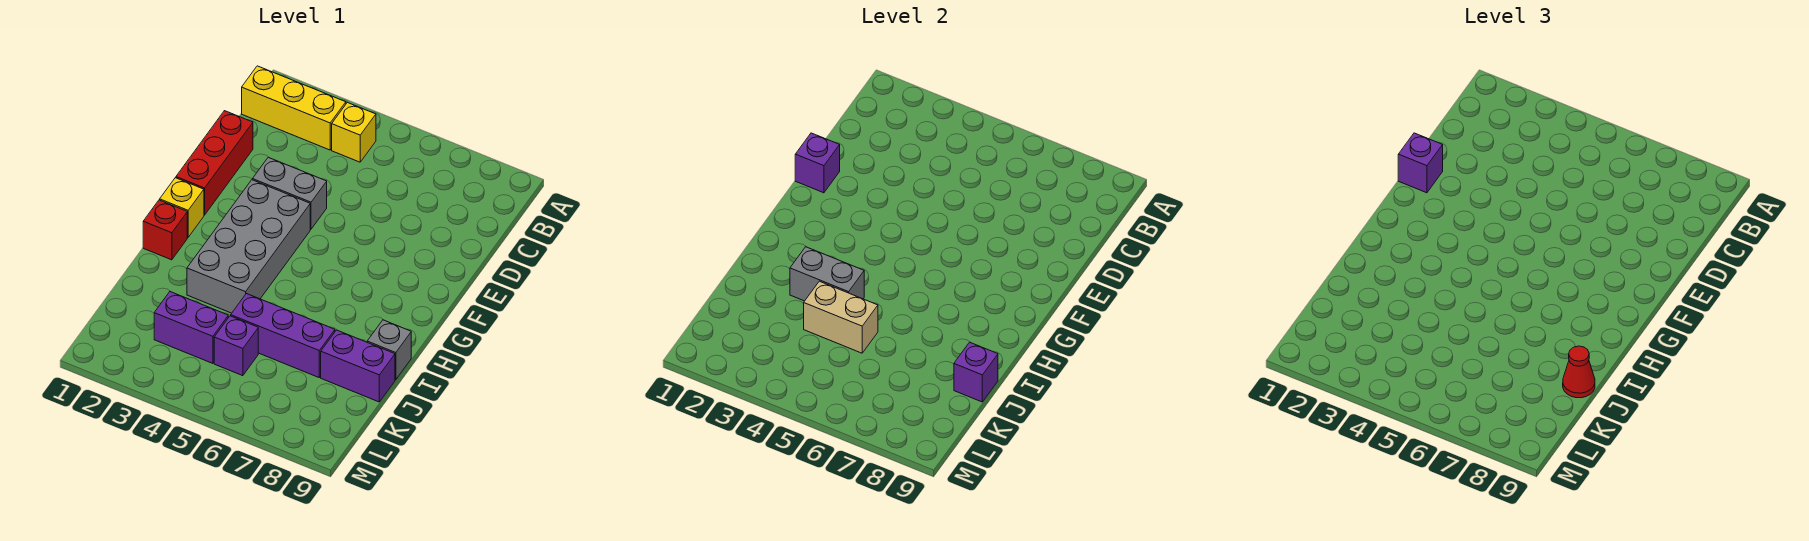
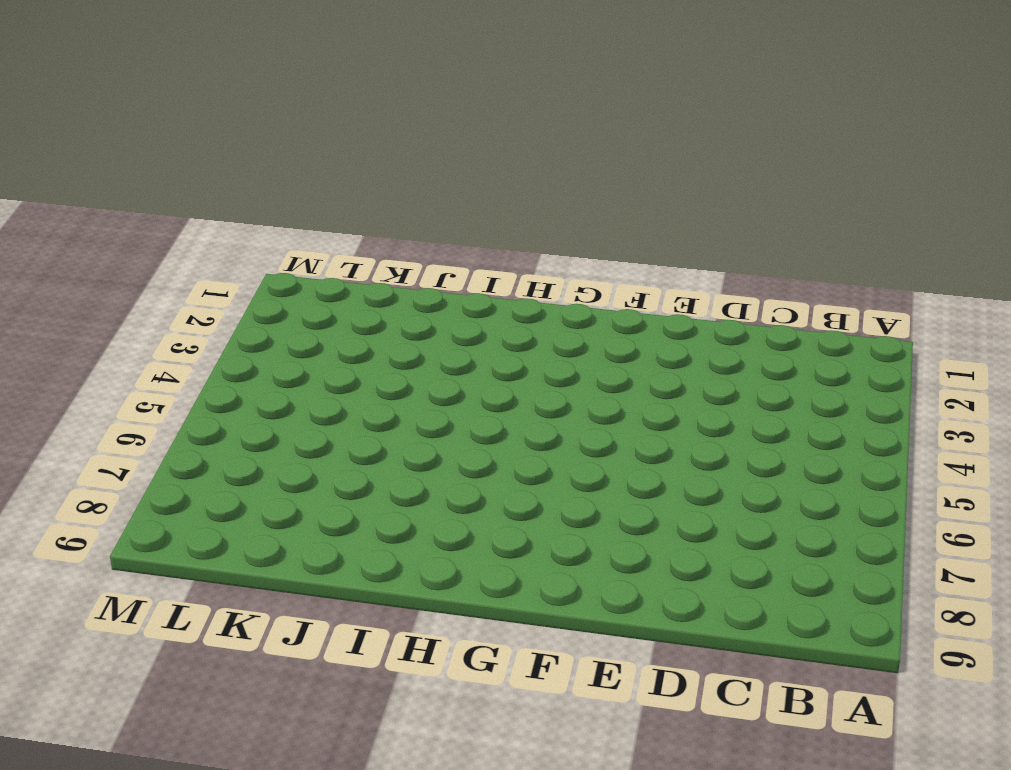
none -> yellow brick B1:B3 level 1
none -> yellow brick B4 level 1
none -> red brick D1:F1 level 1

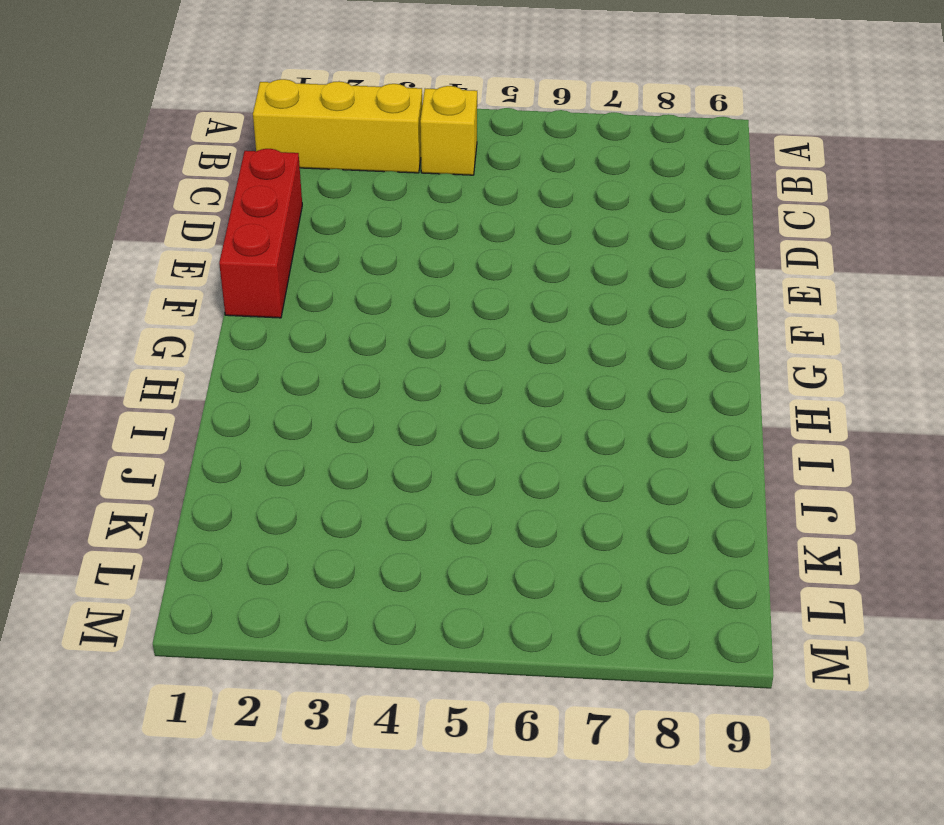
none -> grey brick E3:E4 level 1
none -> grey brick F3:I4 level 1
none -> yellow brick G1 level 1

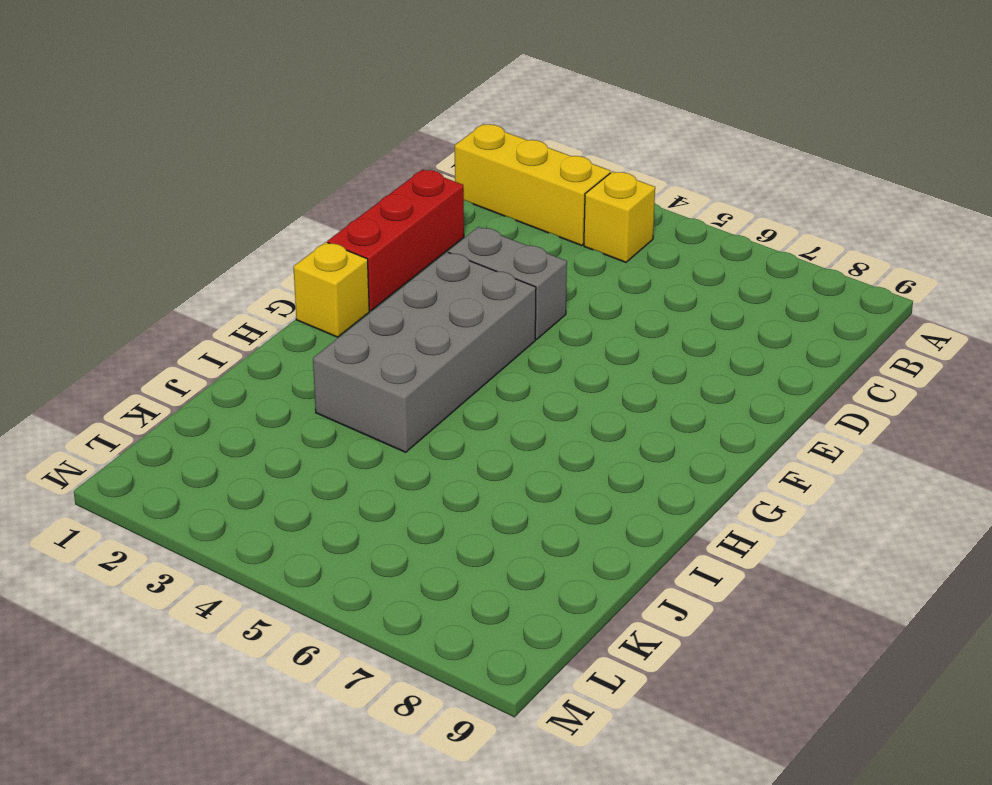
none -> red brick H1 level 1
none -> grey brick I9 level 1
none -> purple brick J5:J7 level 1

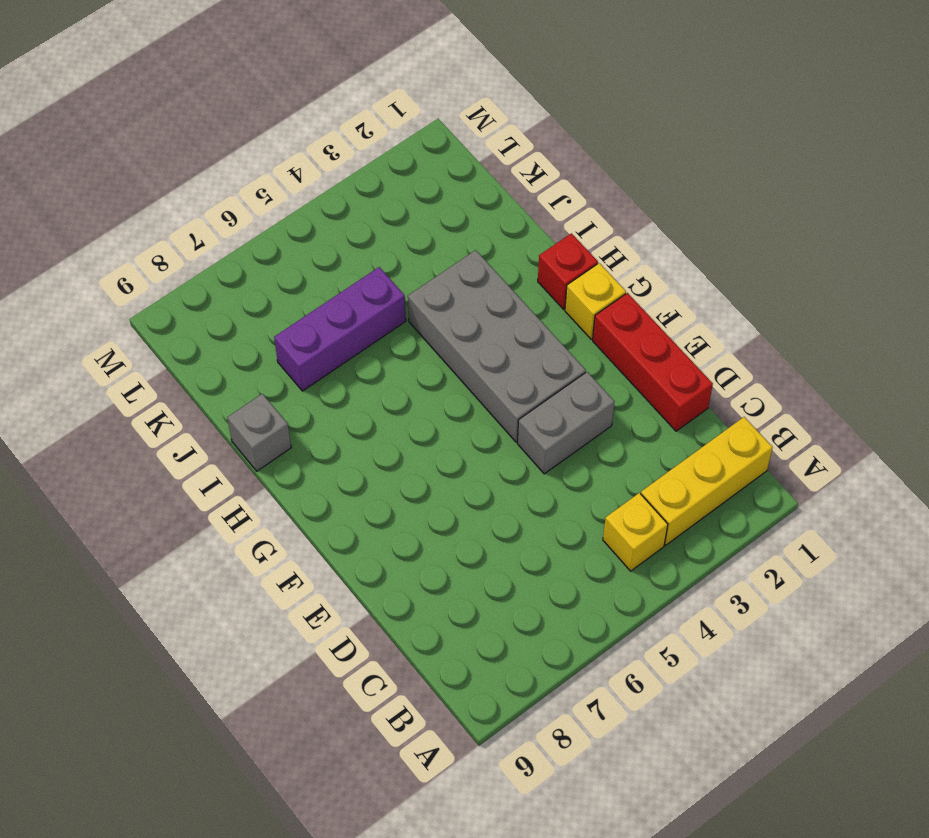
none -> purple brick J8:J9 level 1
none -> purple brick K3:K4 level 1
none -> purple brick K5 level 1

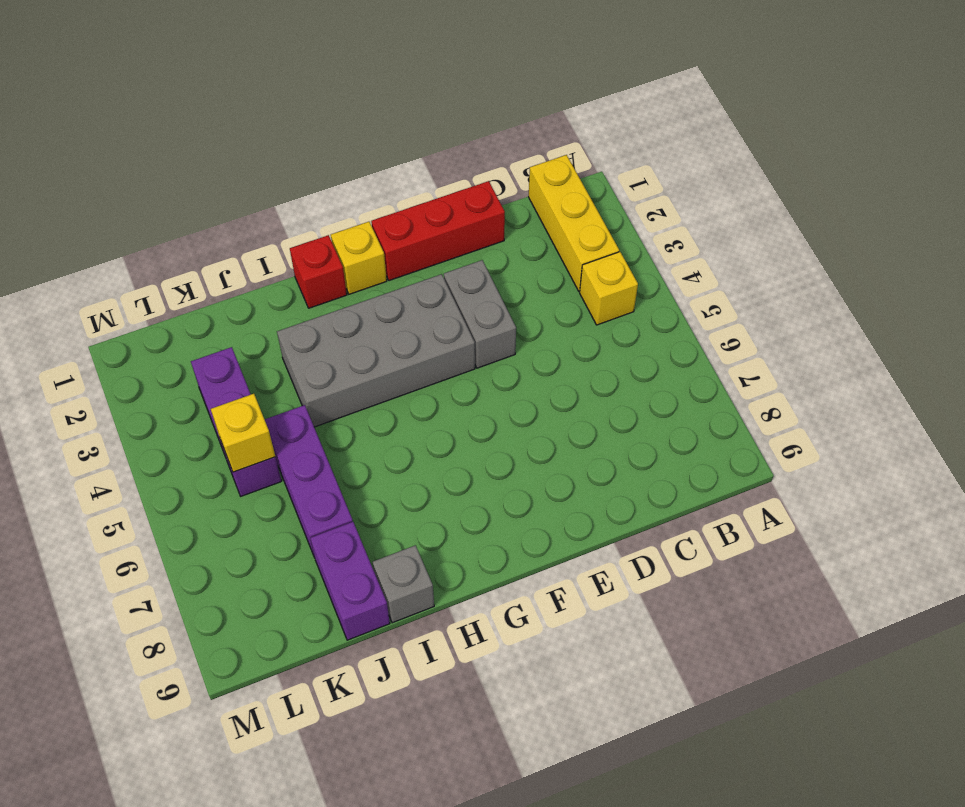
yellow brick K5 level 2 -> none
none -> purple brick E1 level 2
none -> grey brick I3:I4 level 2
none -> tan brick J4:J5 level 2

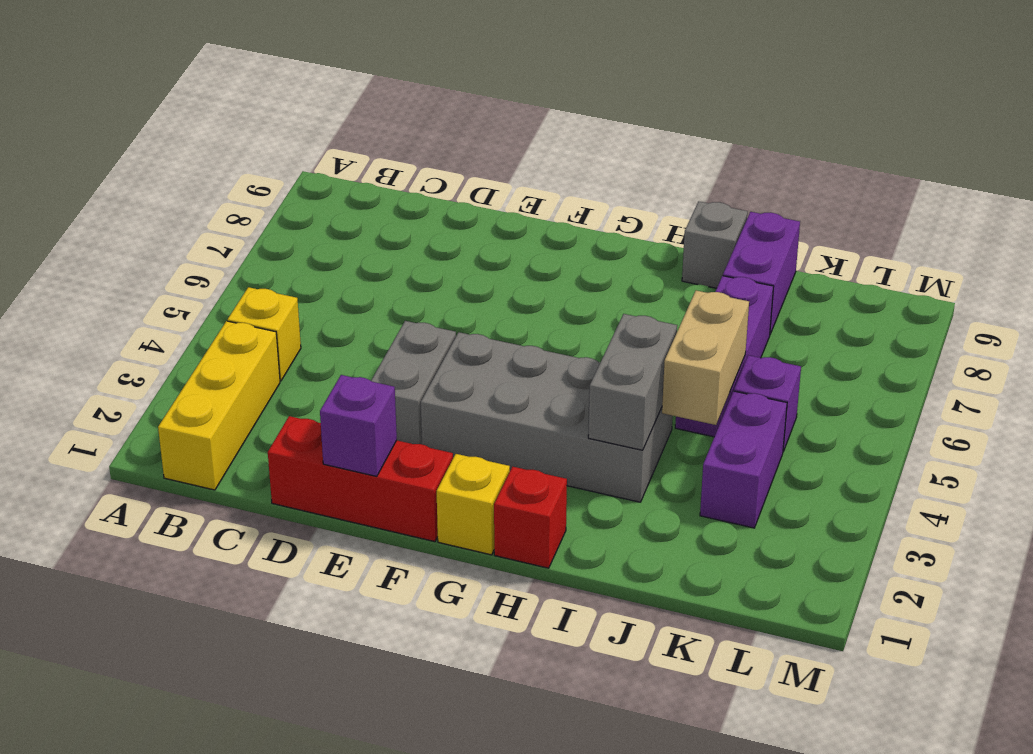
none -> purple brick J9 level 2
none -> purple brick E1 level 3
none -> red cone J9 level 3

